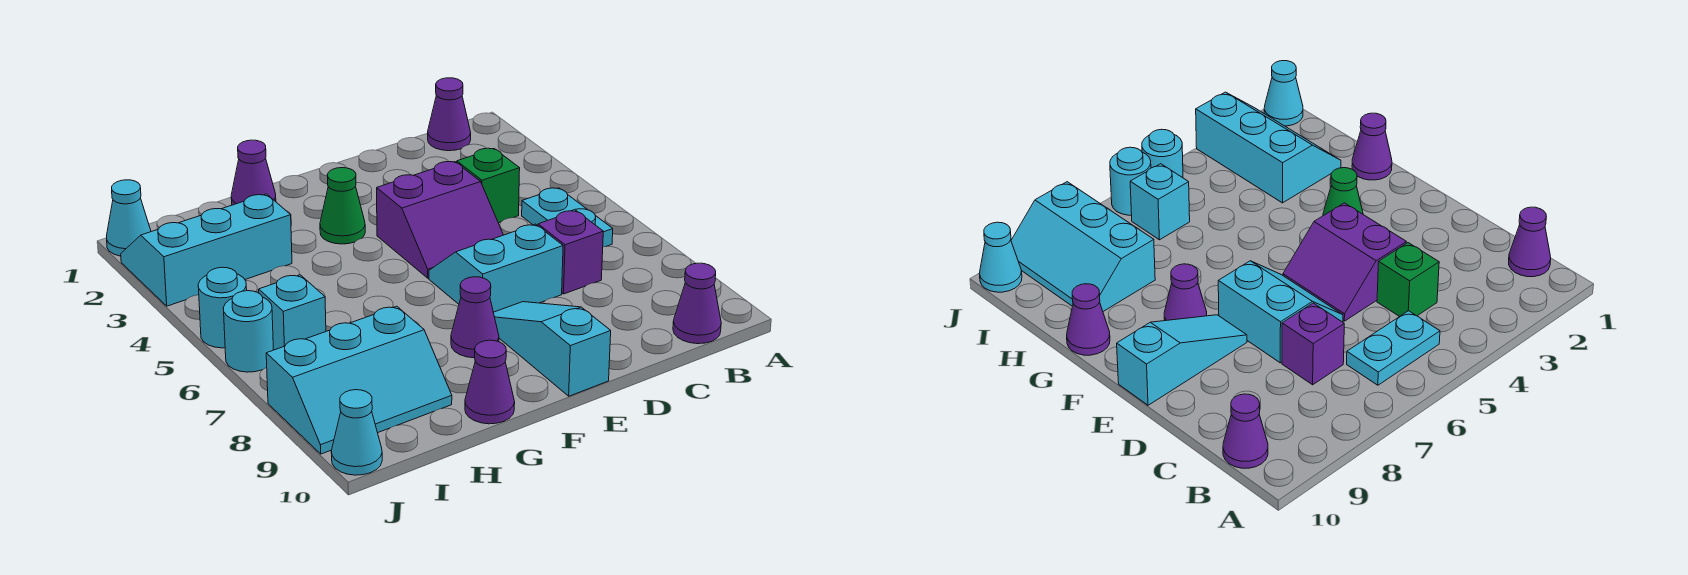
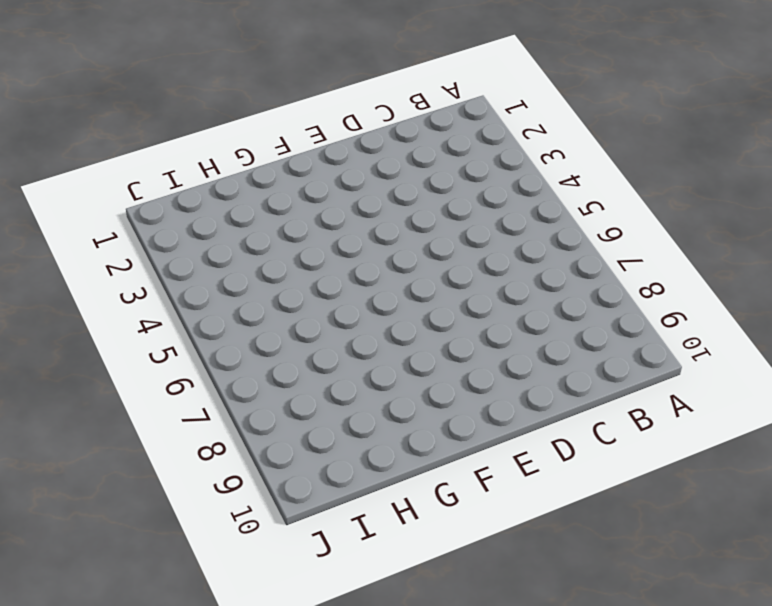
none -> purple cone B1 level 1
none -> cyan plate B5:B6 level 1
none -> purple cone B10 level 1

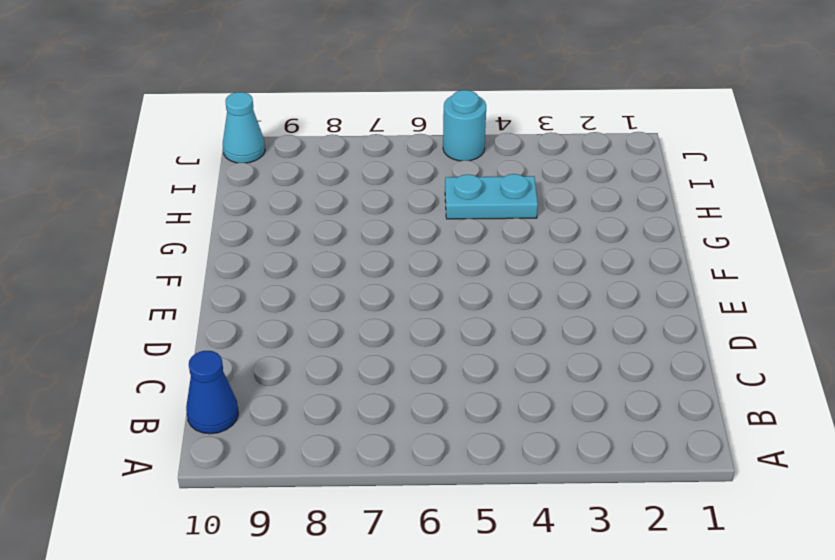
blue cone B10 level 1 -> purple cone B10 level 1
cyan plate H4:H5 level 1 -> cyan plate B5:B6 level 1
none -> purple cone B1 level 1
none -> green brick C4 level 1
none -> purple brick C7 level 1

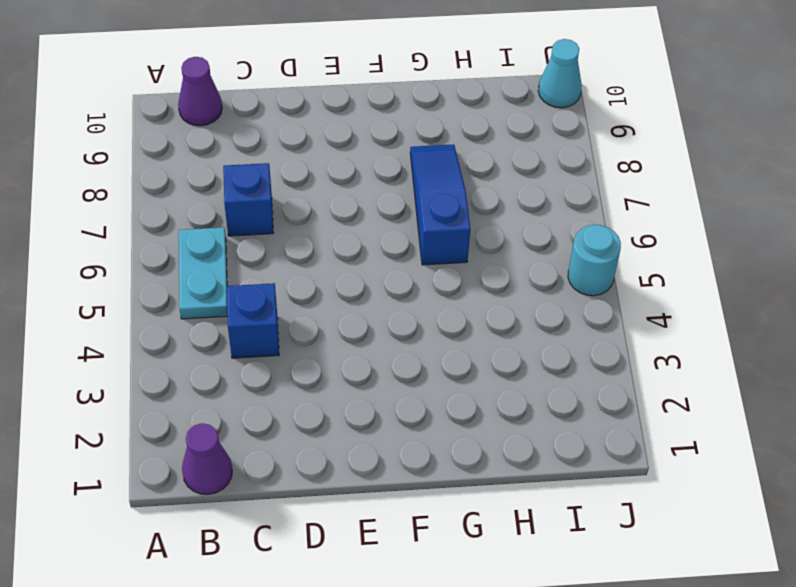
blue brick C4 level 1 -> green brick C4 level 1
blue brick C7 level 1 -> purple brick C7 level 1
blue slope G6:G8 level 1 top 6 -> none
none -> purple slope D4:E5 level 1 top 4
none -> cyan slope D6:E7 level 1 top 7
none -> cyan slope E8:E10 level 1 top 10

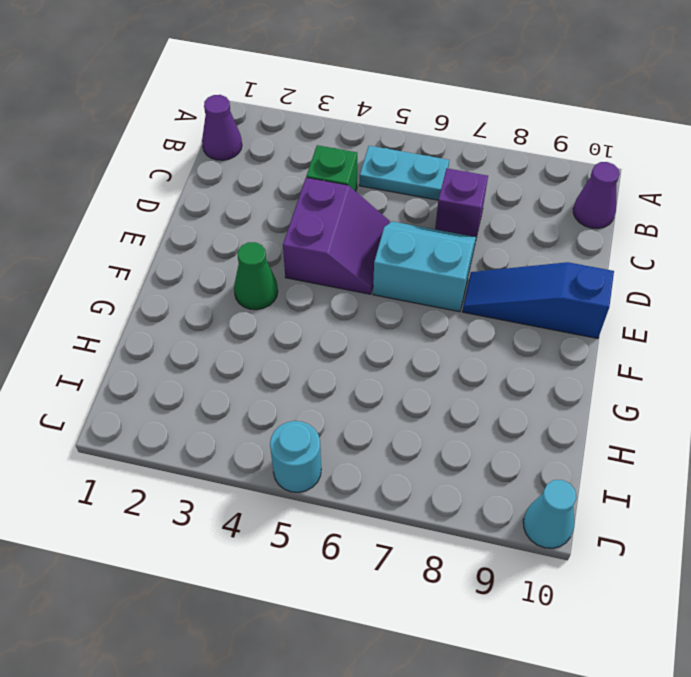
cyan slope D6:E7 level 1 top E -> cyan slope D6:E7 level 1 top 7
blue slope E8:E10 level 1 top 10 -> cyan slope E8:E10 level 1 top 10
none -> purple cone F8 level 1
none -> purple cone G1 level 1
none -> purple cone G10 level 1

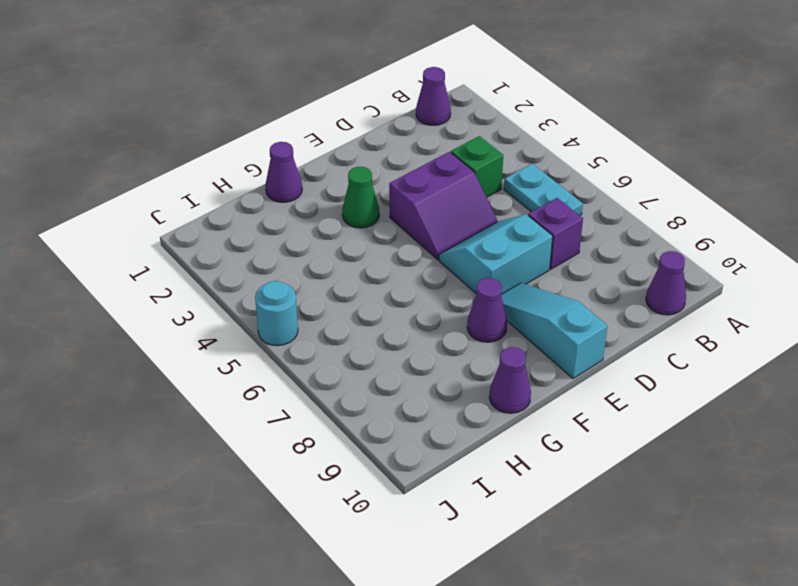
none -> cyan slope H2:J3 level 1 top 3
none -> cyan slope H8:J9 level 1 top 8
none -> cyan brick I6 level 1

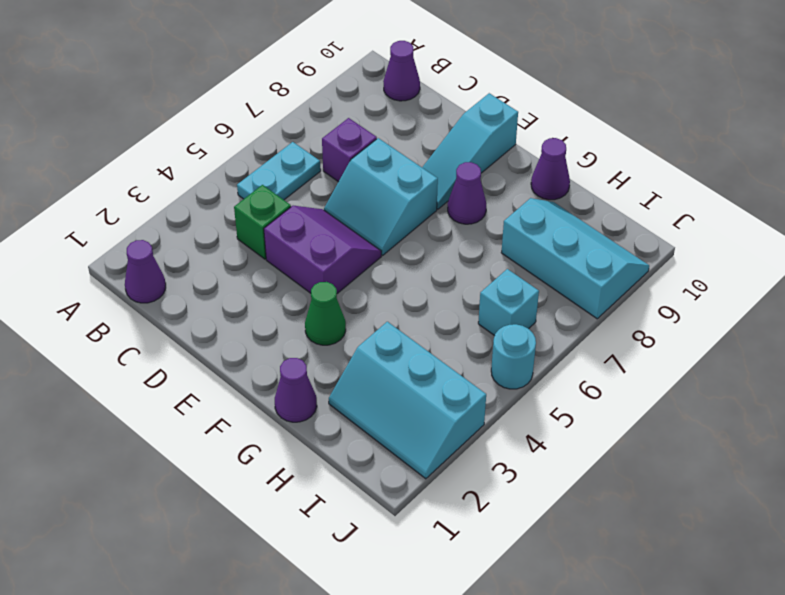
none -> cyan cone J1 level 1
none -> cyan round brick J6 level 1
none -> cyan cone J10 level 1

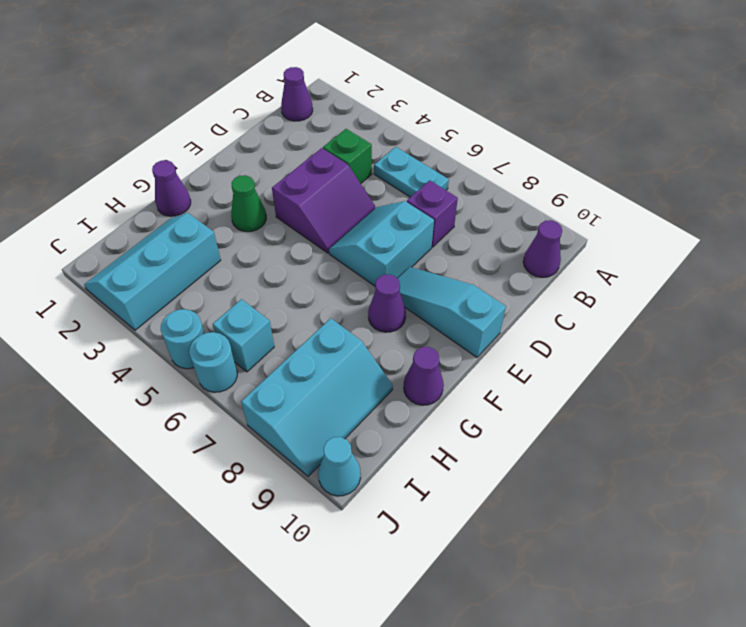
none -> cyan cone J1 level 1

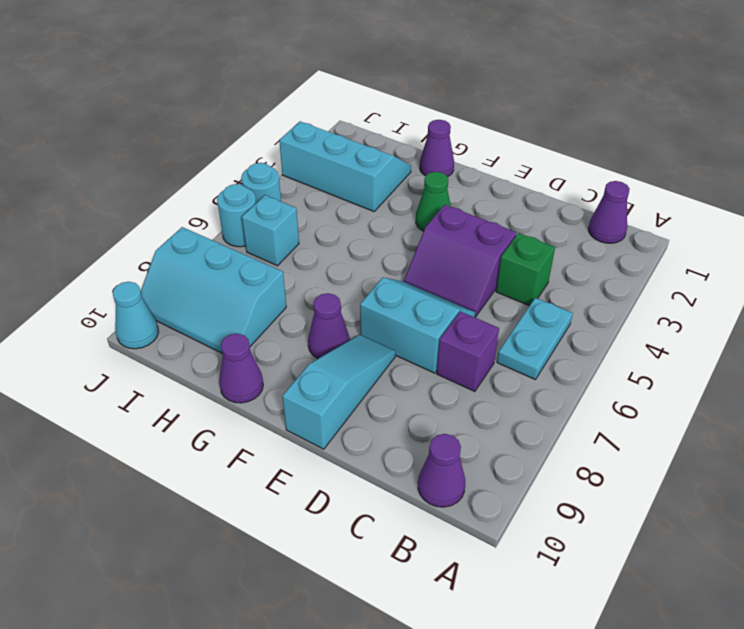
none -> cyan cone J1 level 1

